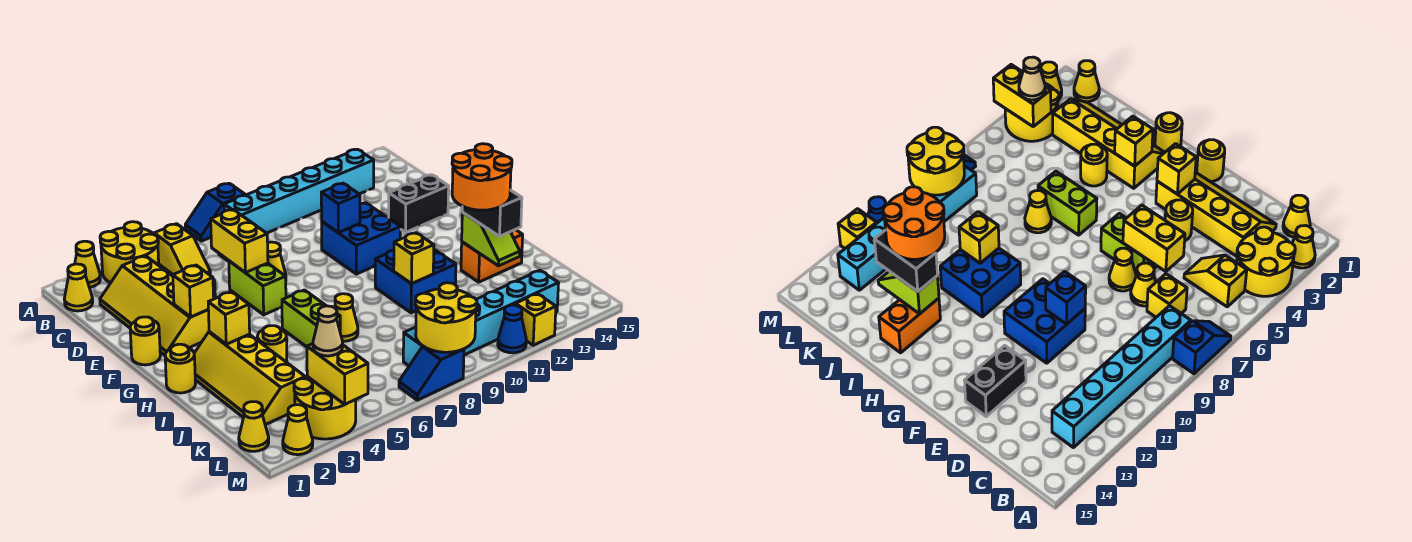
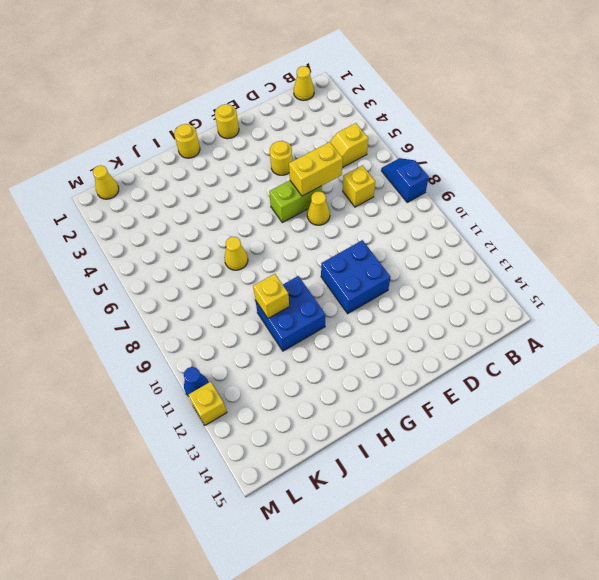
none -> yellow cone A2 level 1
none -> yellow round brick A3:B4 level 1
none -> cyan brick B8:B13 level 1
none -> yellow slope C2:F3 level 1 top 3

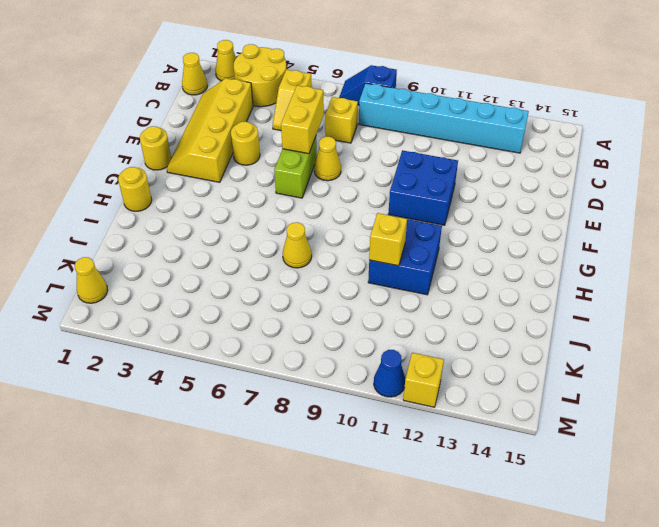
none -> yellow cone D7 level 1
none -> black brick E13:E14 level 1
none -> yellow slope H2:K3 level 1 top 3
none -> lime brick H6:I6 level 1

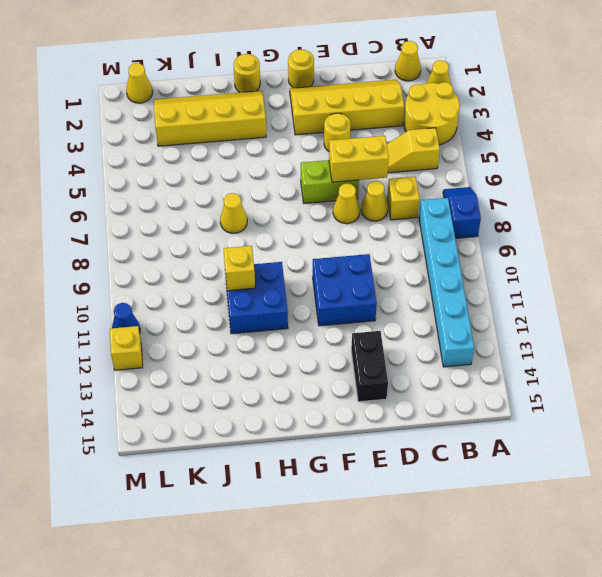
none -> lime brick H6:I6 level 1
none -> yellow round brick I4 level 1
none -> orange brick I13:I14 level 1
none -> yellow round brick L3:M4 level 1

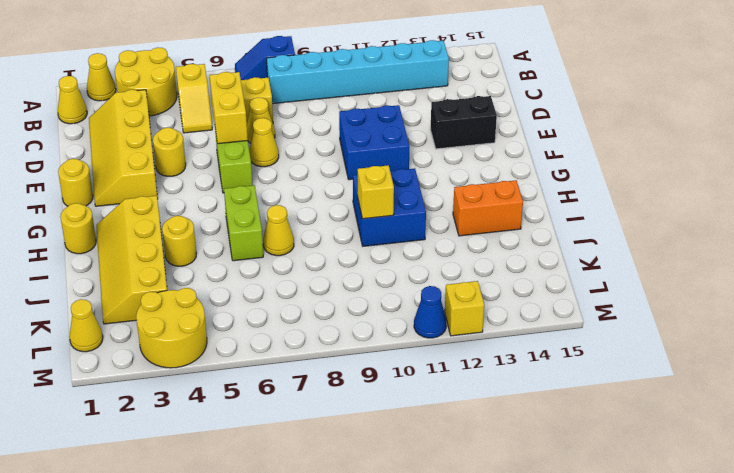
none -> cyan brick L8:L13 level 1
none -> yellow cone M2 level 1
none -> blue slope M7:M8 level 1 top 8
none -> blue brick E10 level 2

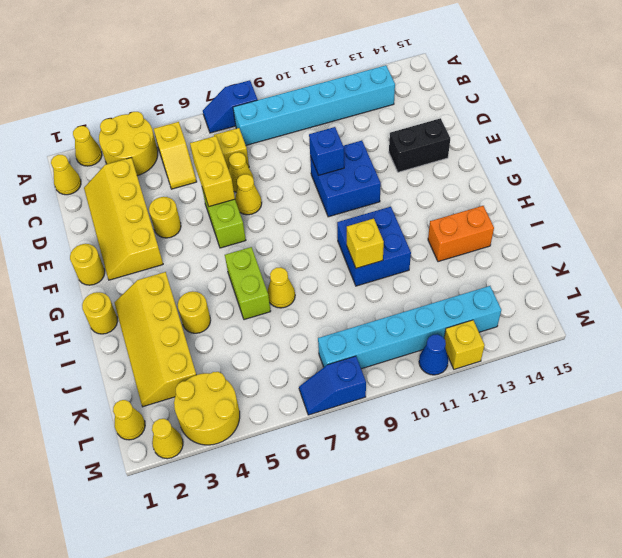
none -> yellow brick F3 level 2
none -> yellow brick H3 level 2
none -> lime slope I13:J13 level 2 top I
none -> yellow brick L4:M4 level 2

